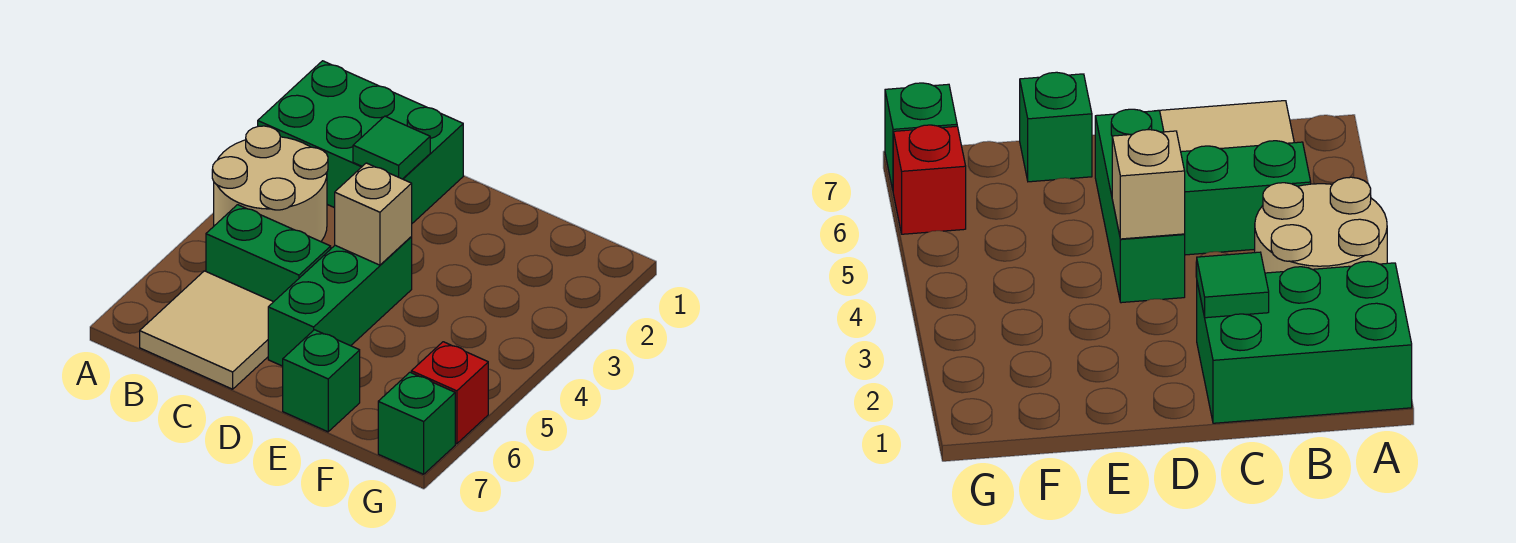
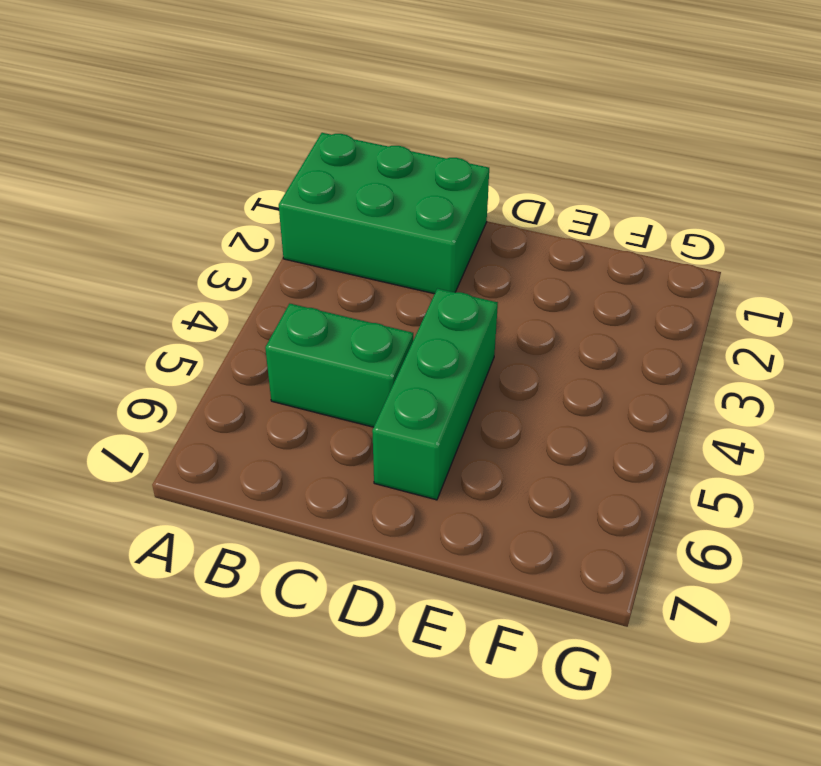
none -> tan round brick A3:B4 level 1
none -> tan tile B6:C7 level 1

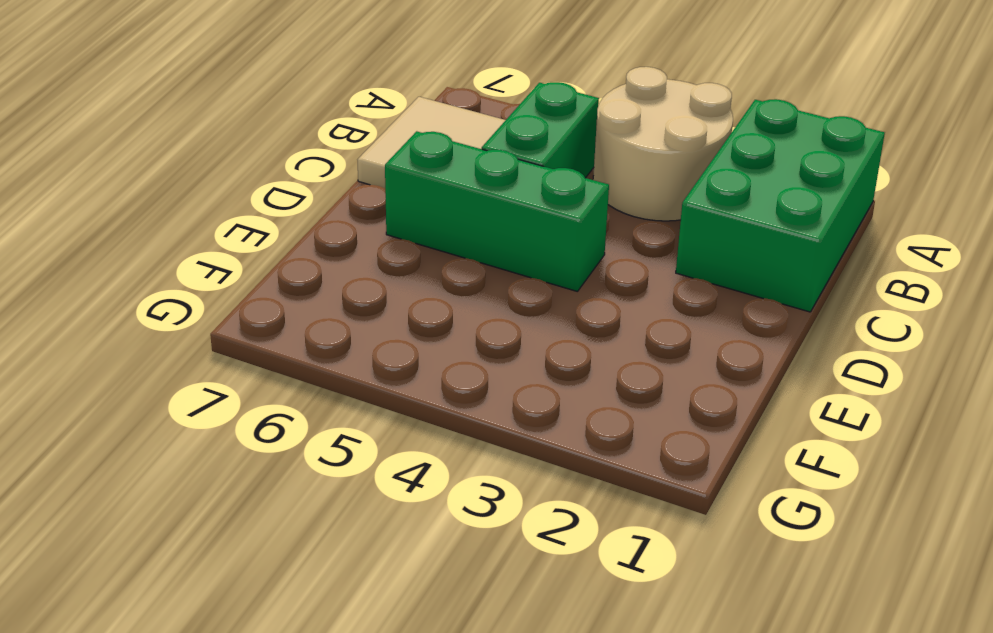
none -> green brick E7 level 1
none -> red brick G6 level 1

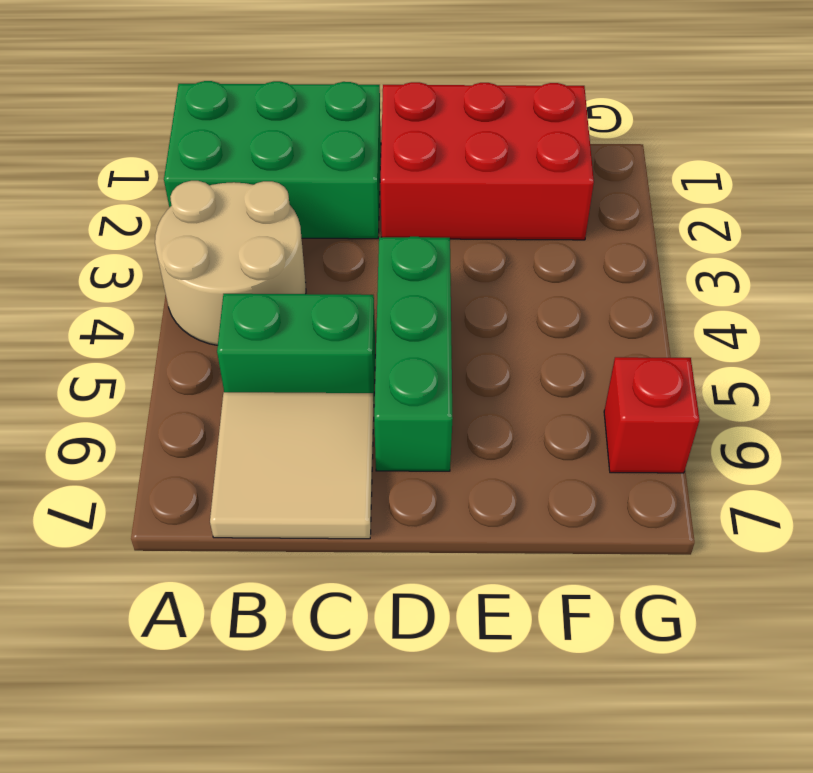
red brick D1:F2 level 1 -> none
none -> green brick E7 level 1
none -> green brick G7 level 1

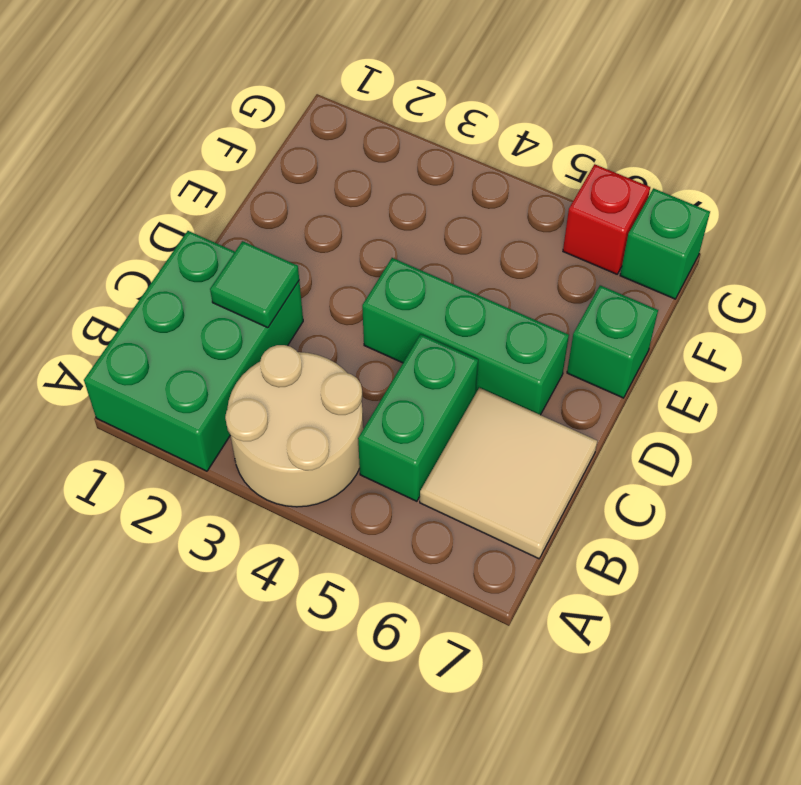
none -> tan brick D4 level 2

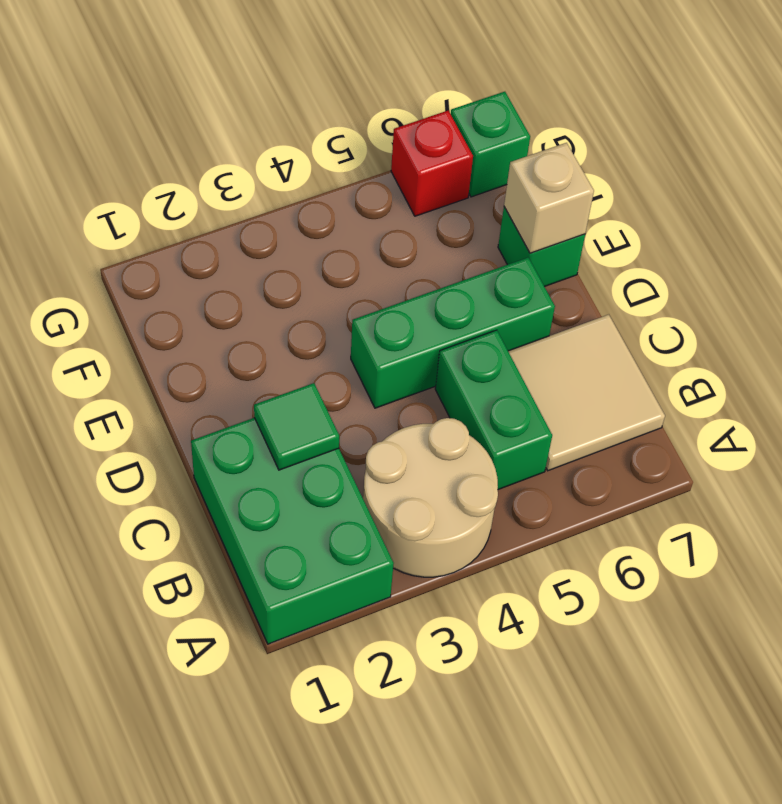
tan brick E7 level 2 -> tan brick D4 level 2

